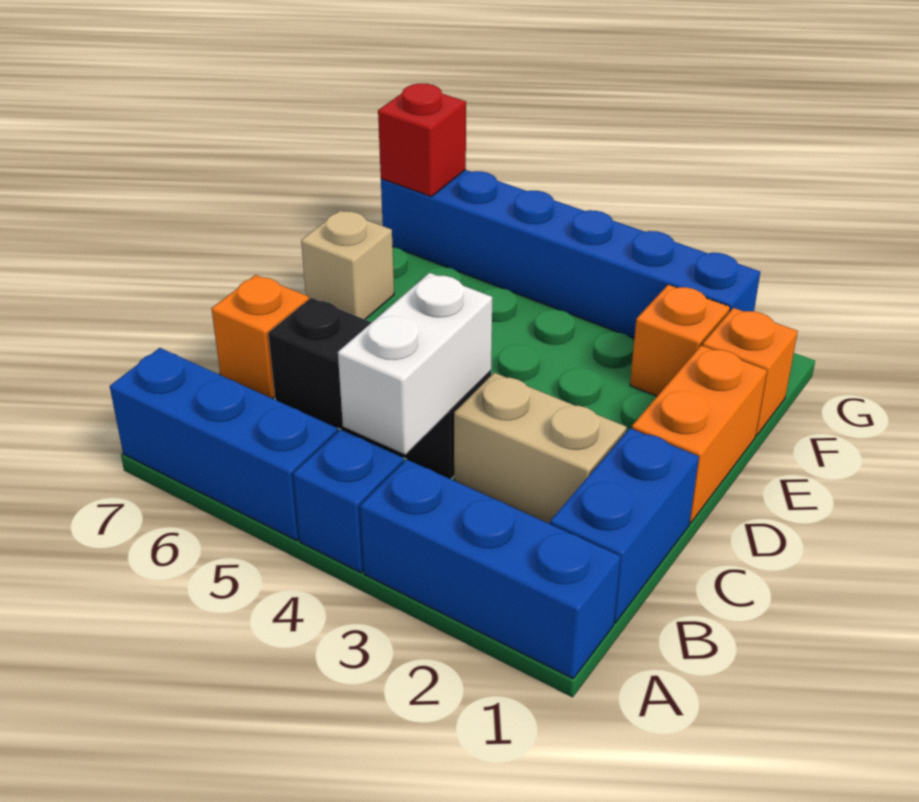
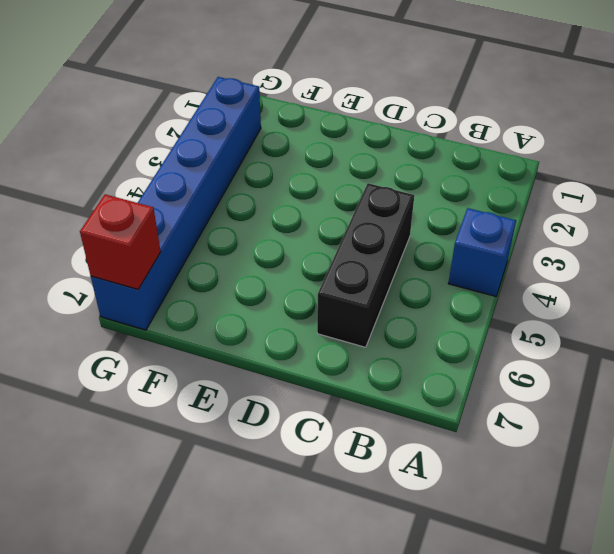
none -> blue brick A1:A3 level 1
none -> blue brick A5:A7 level 1
none -> blue brick B1:C1 level 1

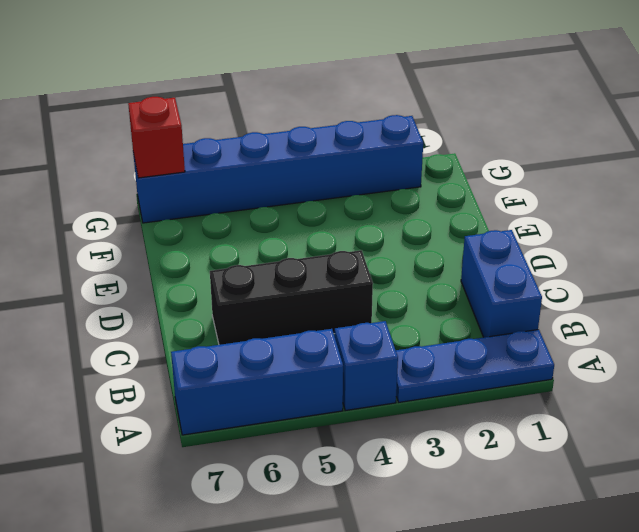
blue plate A1:A3 level 1 -> blue brick A1:A3 level 1
none -> tan brick C2:C3 level 1
none -> orange brick C7 level 1
none -> orange brick D1:E1 level 1

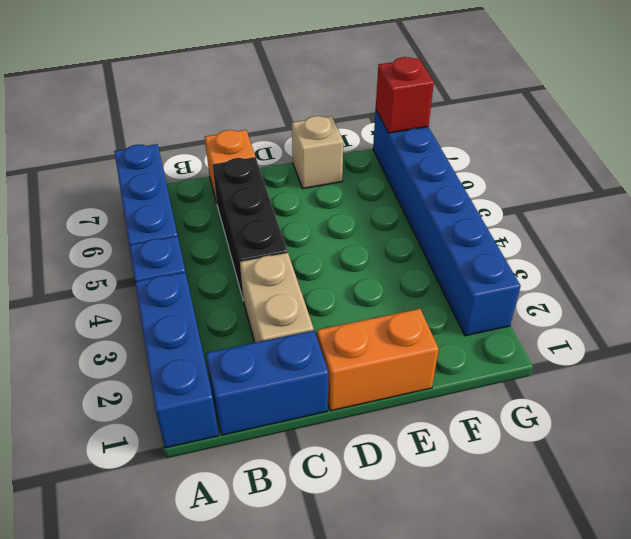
none -> orange brick F1 level 1
none -> orange brick F2 level 1
none -> white brick B4:C4 level 2

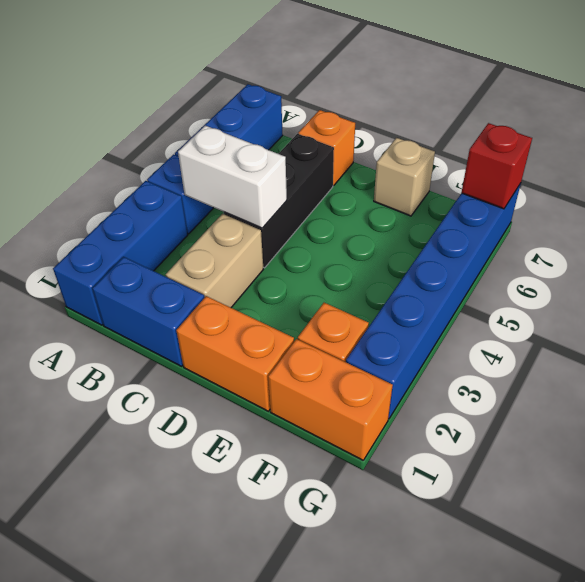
orange brick F1:G1 level 1 -> orange brick F1 level 1

